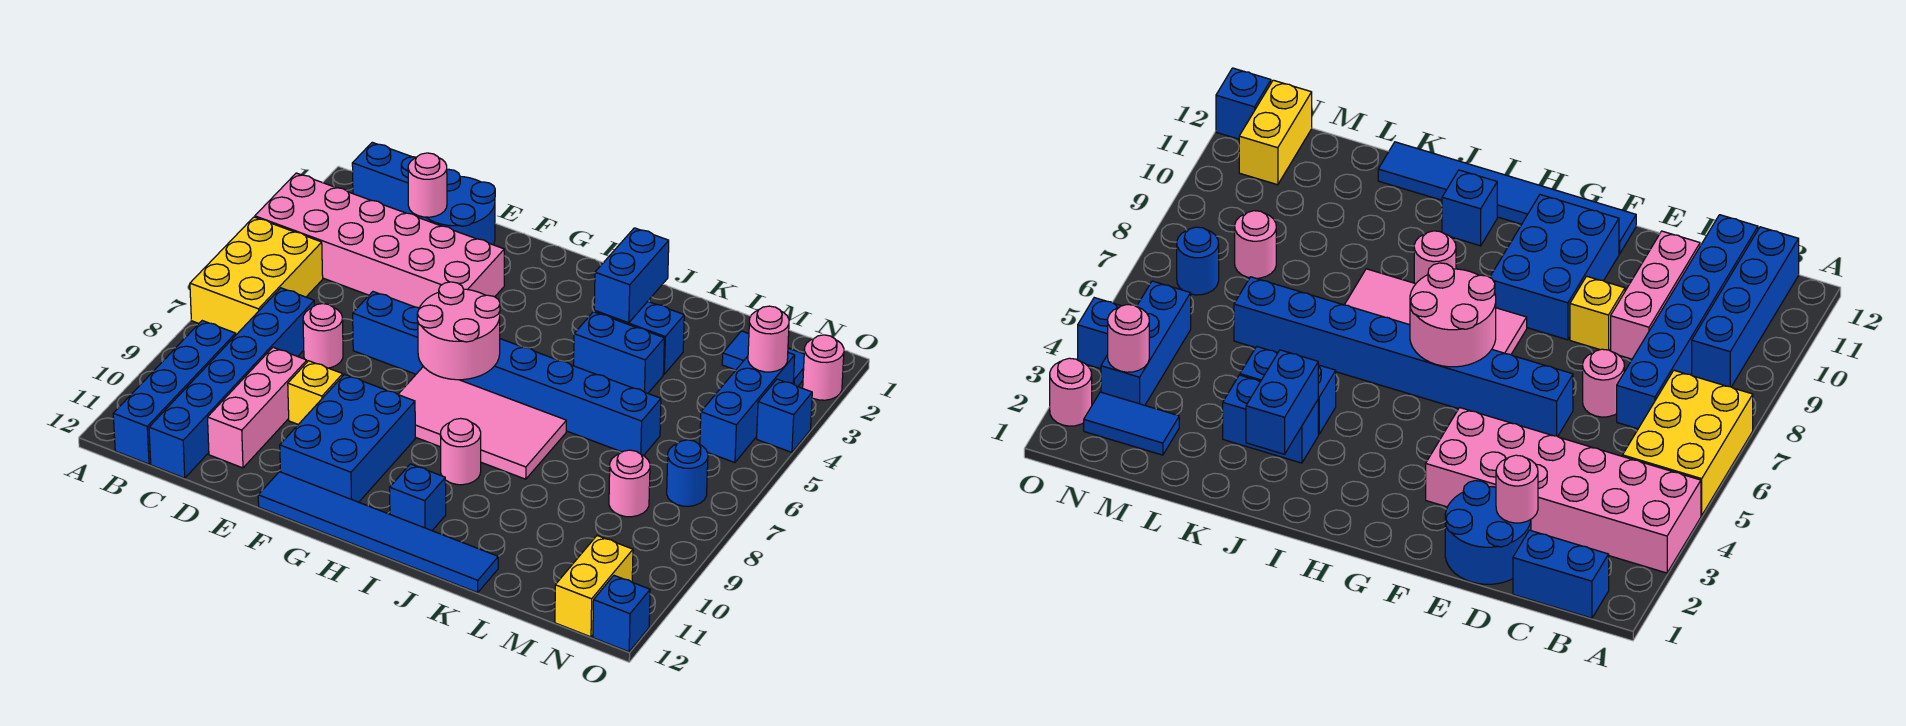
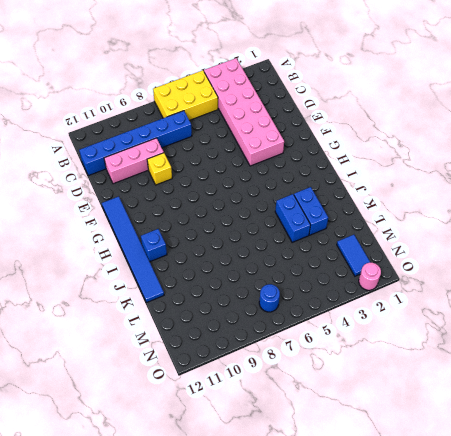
none -> blue brick B1:C1 level 1
none -> blue brick B9:B12 level 1
none -> blue round brick D1:E2 level 1

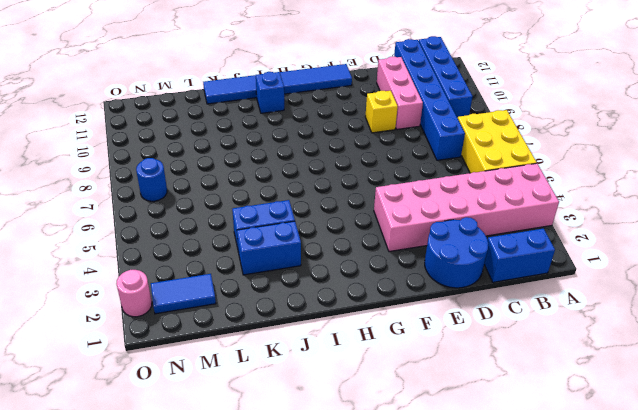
none -> pink round brick D7 level 1
none -> blue brick E6:L6 level 1
none -> blue brick F9:G11 level 1

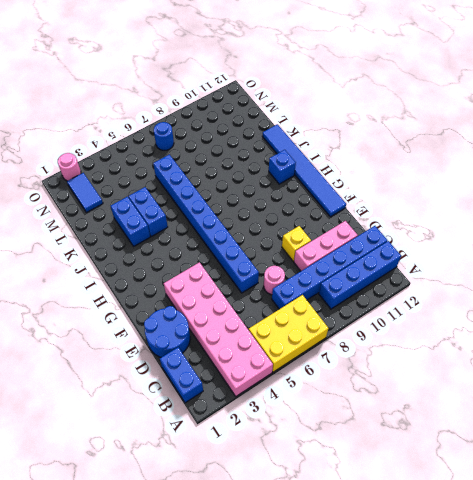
none -> blue brick F9:G11 level 1
none -> pink tile G7:J8 level 1
none -> pink round brick I9 level 1

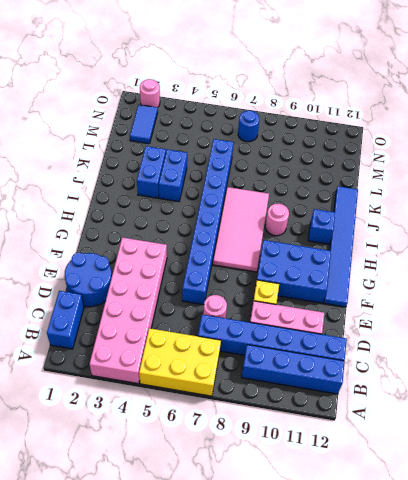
none -> pink round brick M8 level 1
none -> blue brick N3:N5 level 1
none -> yellow brick N11:N12 level 1

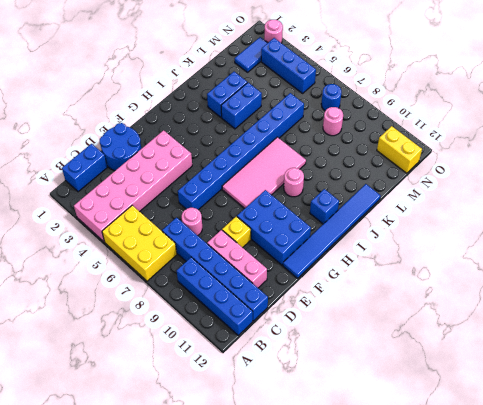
none -> blue brick O4 level 1
none -> blue brick O12 level 1
none -> pink round brick D2 level 2

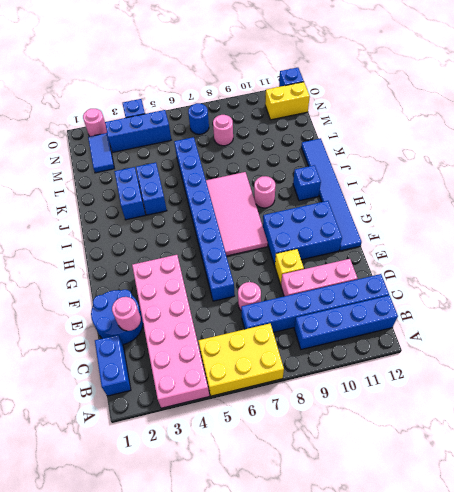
none -> pink round brick G6:H7 level 2
none -> blue brick J2:J3 level 2
none -> pink round brick N3 level 2

